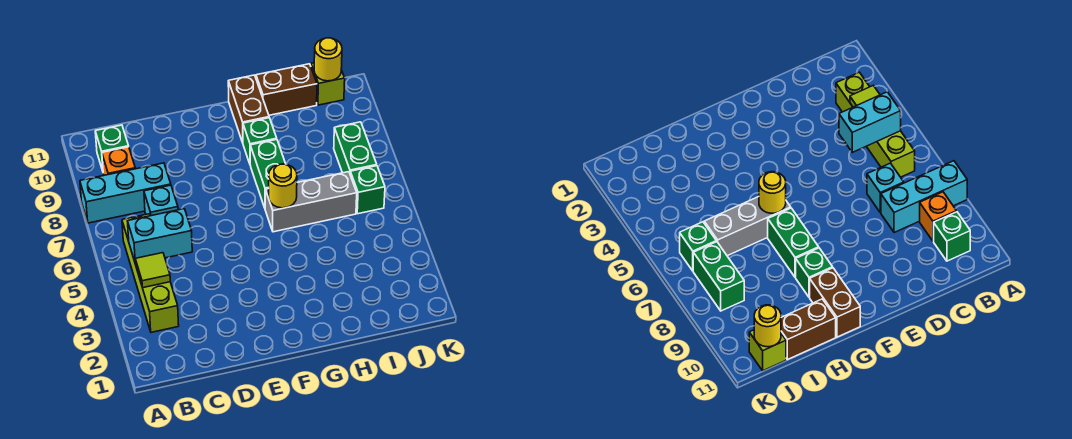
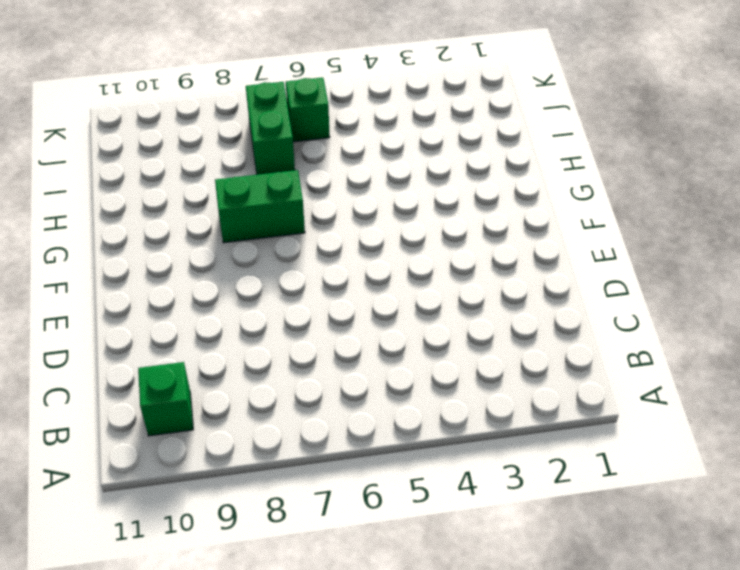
green brick I7:J7 level 1 -> green brick J7:J8 level 1
none -> cyan brick A8:C8 level 1
none -> lime brick B3:B6 level 1
none -> orange brick B9 level 1

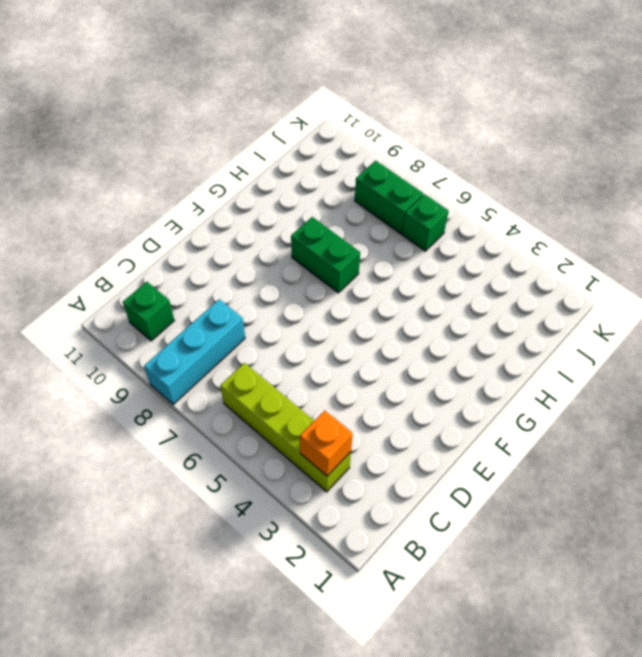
orange brick B3 level 2 -> orange brick B9 level 1
none -> cyan brick C7 level 1
none -> grey brick G6:I6 level 1
none -> green brick G9 level 1

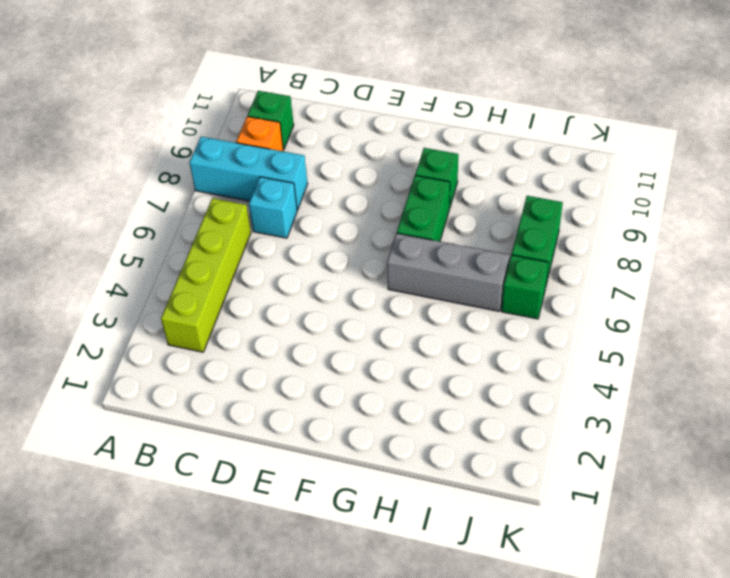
none -> brown brick G10:G11 level 1
none -> brown brick H11:I11 level 1
none -> lime brick J11 level 1

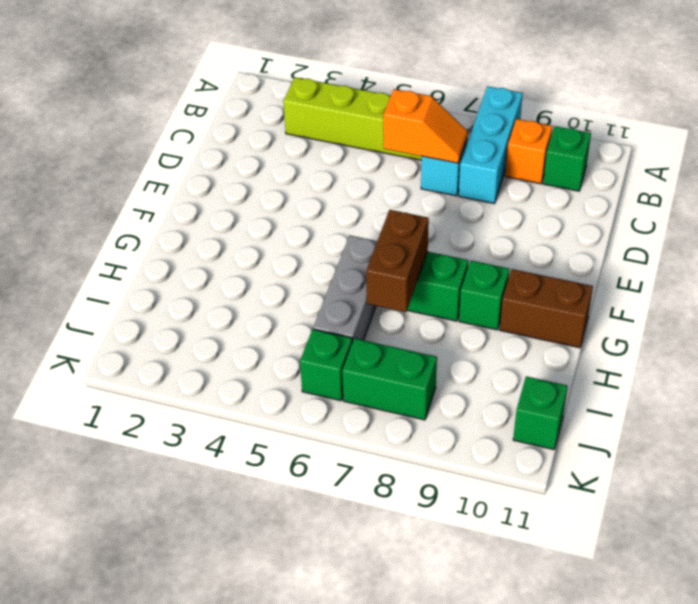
orange slope C6:C7 level 2 top 6 -> none
brown brick G7:H7 level 2 -> brown brick H11:I11 level 1
green brick J11 level 1 -> lime brick J11 level 1
none -> lime tile B4 level 2
none -> cyan brick B5:C5 level 2
none -> yellow round brick G6 level 2

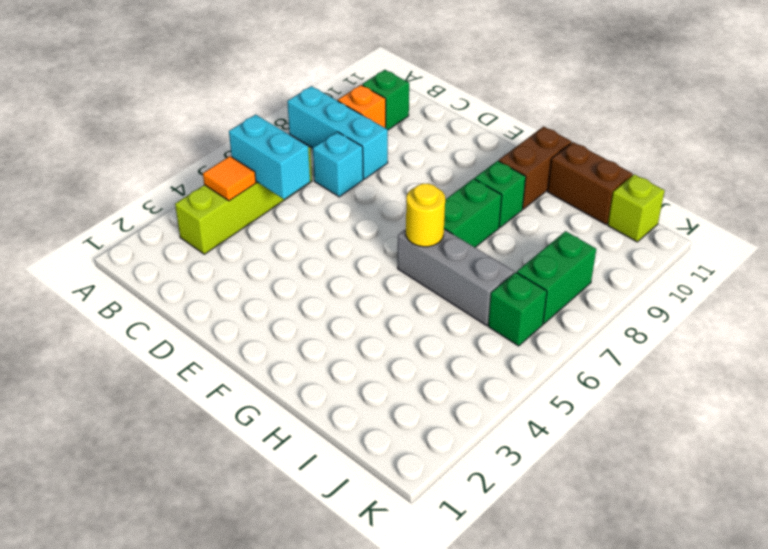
orange tile B4 level 2 -> lime tile B4 level 2
none -> yellow round brick J11 level 2

